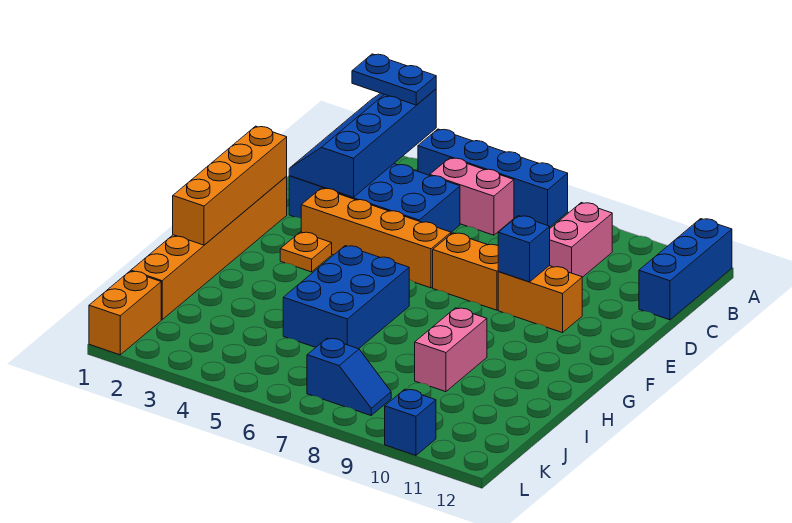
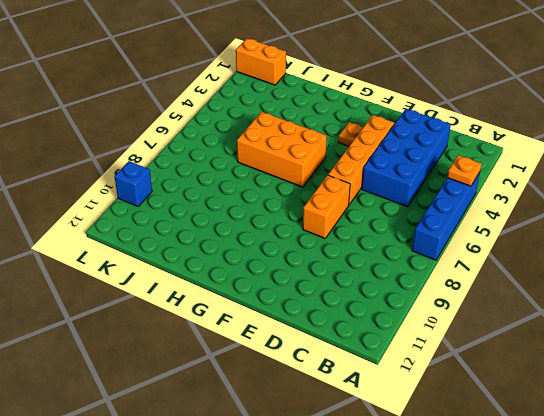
orange plate A4 level 2 -> none
orange brick G5:I6 level 1 -> blue brick G5:I6 level 1
none -> blue brick A12:C12 level 1
none -> pink brick B5:B6 level 1
none -> pink brick B9:C9 level 1

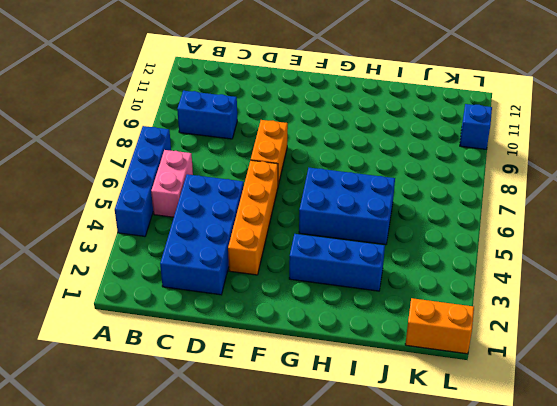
blue brick B9:C9 level 1 -> pink brick B9:C9 level 1
blue brick G3:I3 level 1 -> blue brick A12:C12 level 1
none -> orange brick E1:J1 level 1
none -> orange brick E9:E10 level 1
none -> orange plate F3 level 1

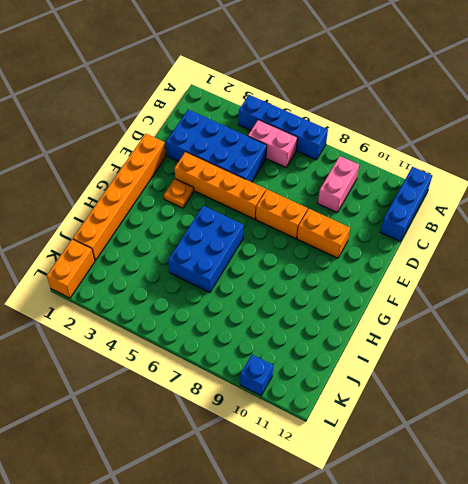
none -> pink brick H9:I9 level 1
none -> blue slope K7:K8 level 1 top 7
none -> blue slope A2:D3 level 2 top 3

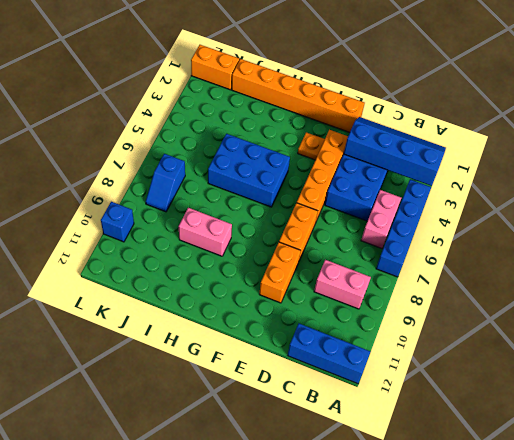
none -> orange brick E1:H1 level 2
none -> blue brick E9 level 2
none -> blue plate A2:A3 level 3

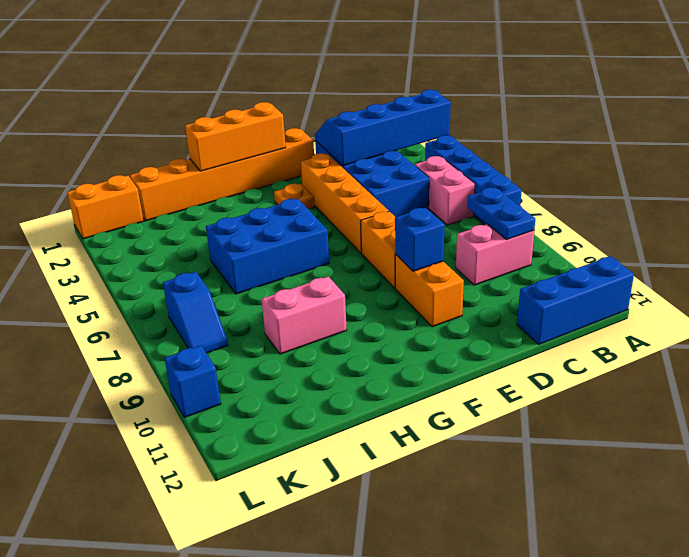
blue plate B8:B9 level 2 -> blue plate A2:A3 level 3
orange brick F1:H1 level 2 -> orange brick E1:H1 level 2

